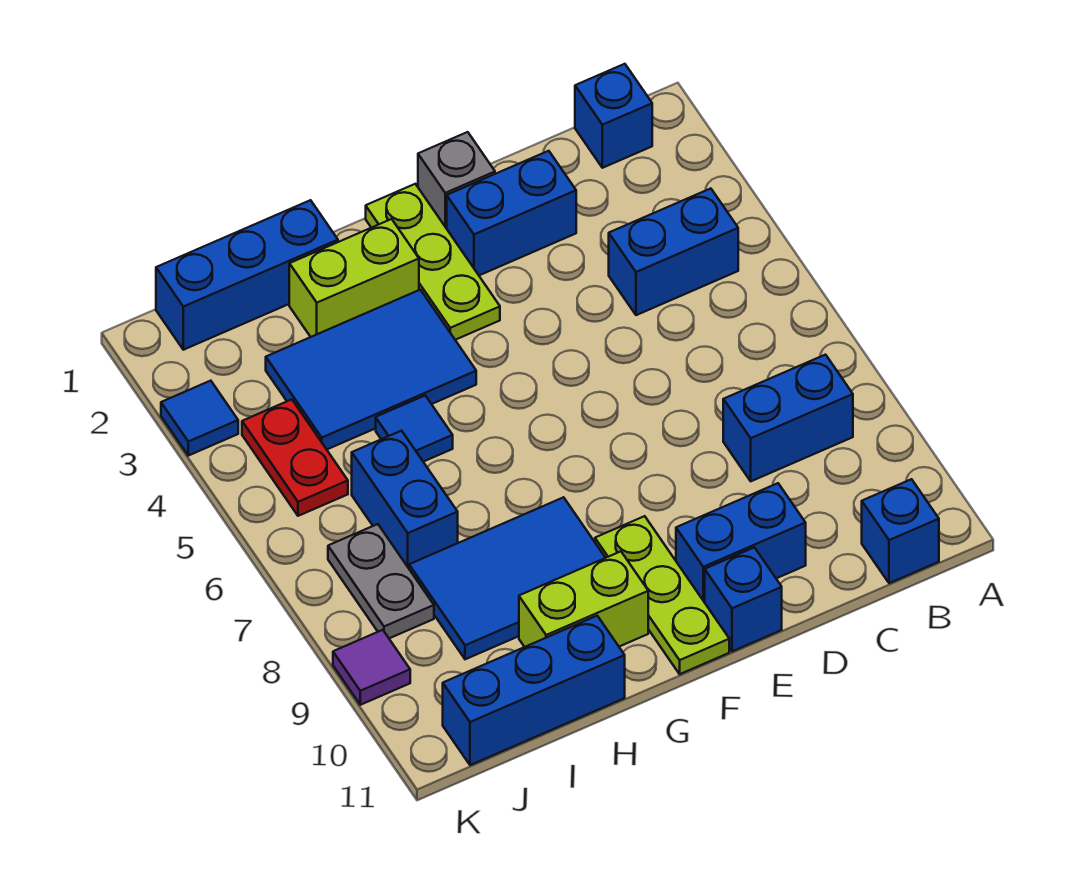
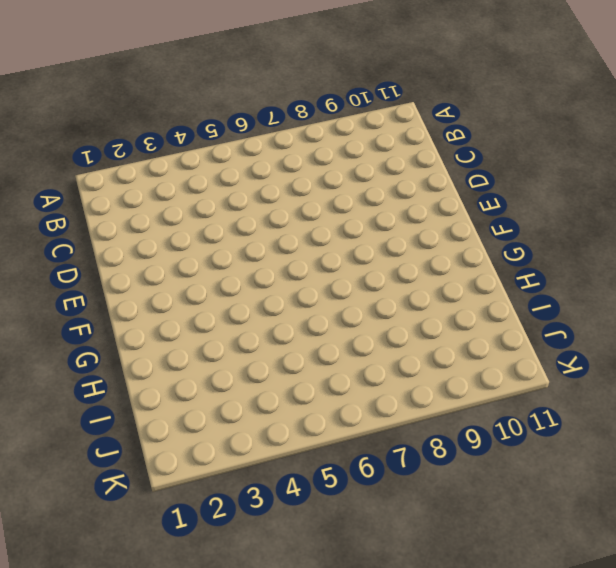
none -> blue brick B1 level 1
none -> blue brick B4:C4 level 1
none -> blue brick B8:C8 level 1

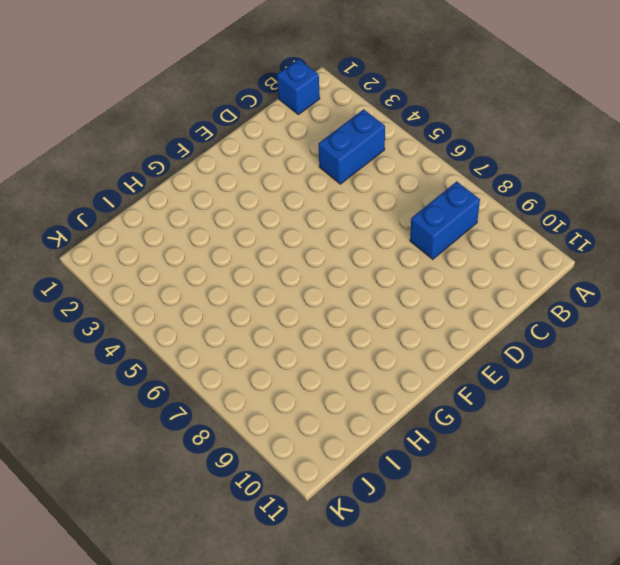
none -> blue brick B11 level 1
none -> blue brick D2:E2 level 1
none -> blue brick D10:E10 level 1

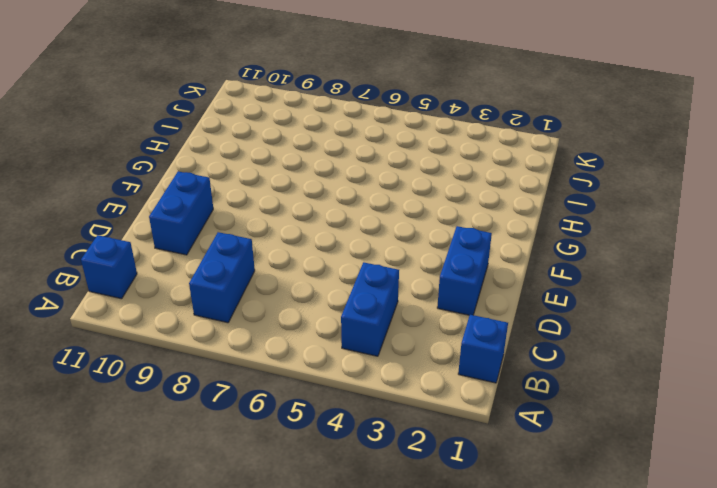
none -> grey brick E1 level 1
none -> blue brick E11 level 1
none -> lime plate F1:F3 level 1

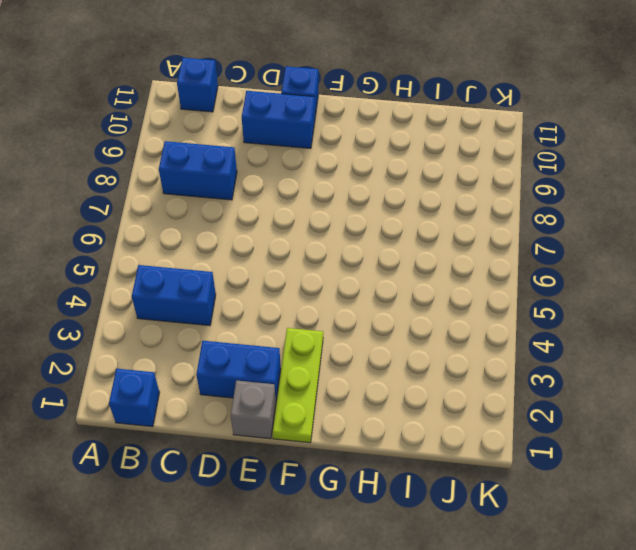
none -> lime plate F9:F11 level 1
none -> lime brick G2:H2 level 1
none -> blue tile G3:I4 level 1

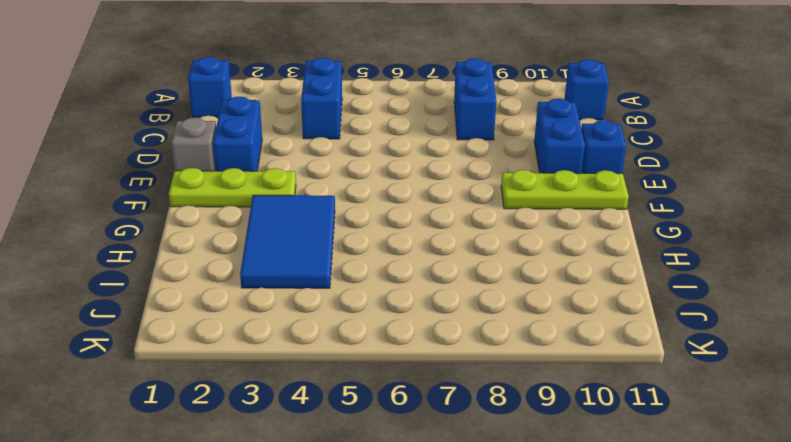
none -> lime brick G2:H2 level 1
none -> blue tile G8:I9 level 1
none -> lime brick G10:H10 level 1

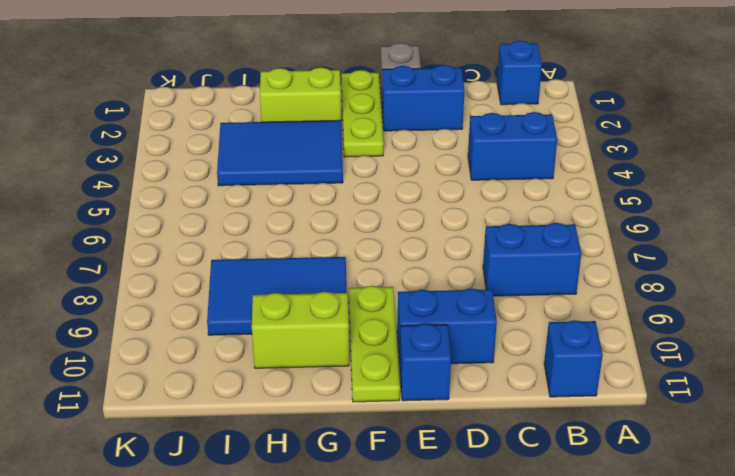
none -> blue brick H1:J1 level 1
none -> blue tile H5 level 1
none -> blue brick H11:J11 level 1

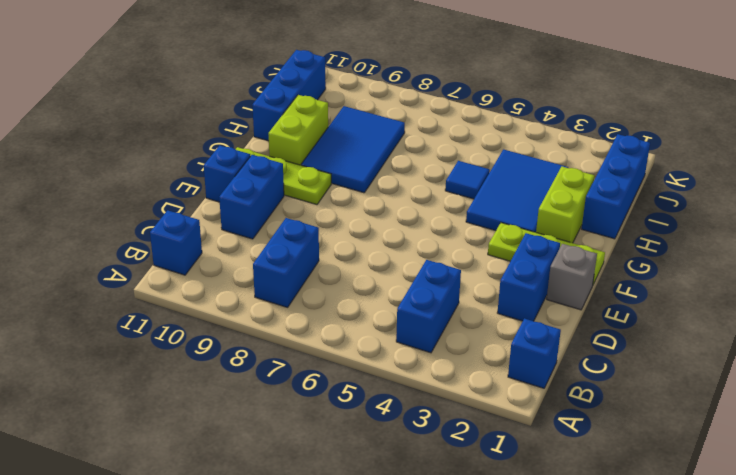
none -> blue brick I6:I7 level 1
none -> red plate J4:J5 level 1
none -> grey plate J7:J8 level 1

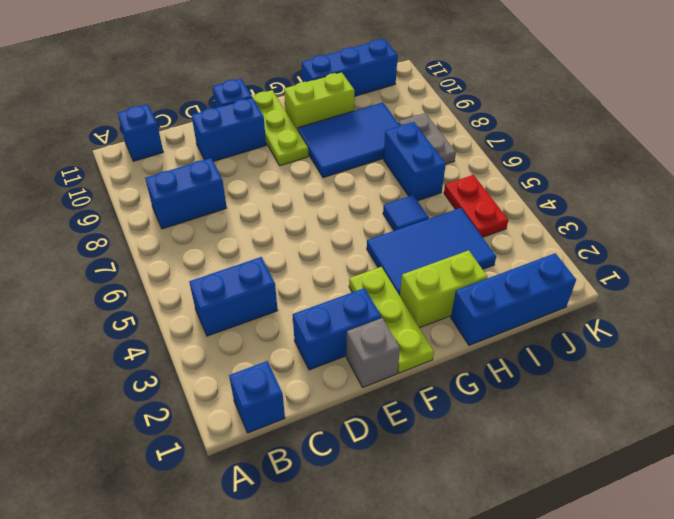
none -> blue tile K3 level 1
none -> purple tile K9 level 1

